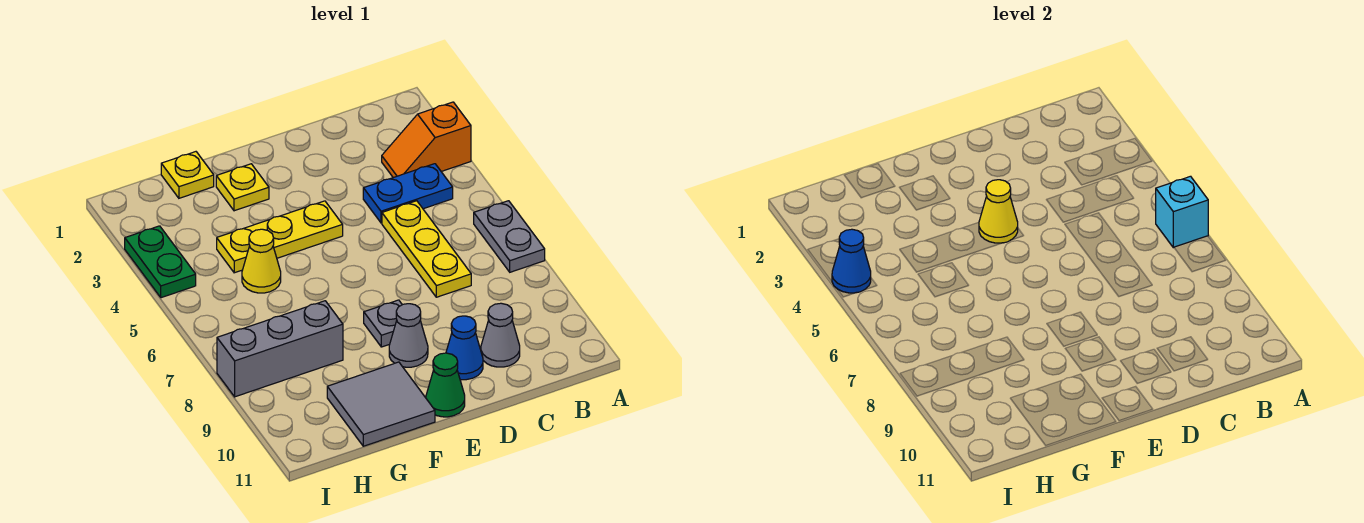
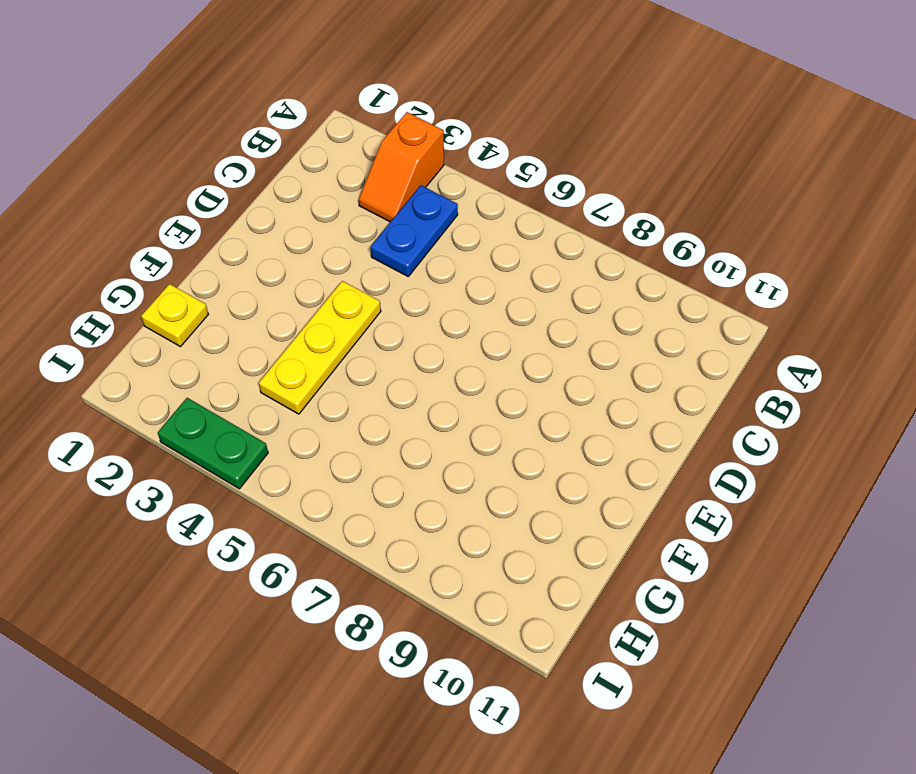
none -> grey plate A6:A7 level 1
none -> yellow plate C5:C7 level 1
none -> grey cone C10 level 1

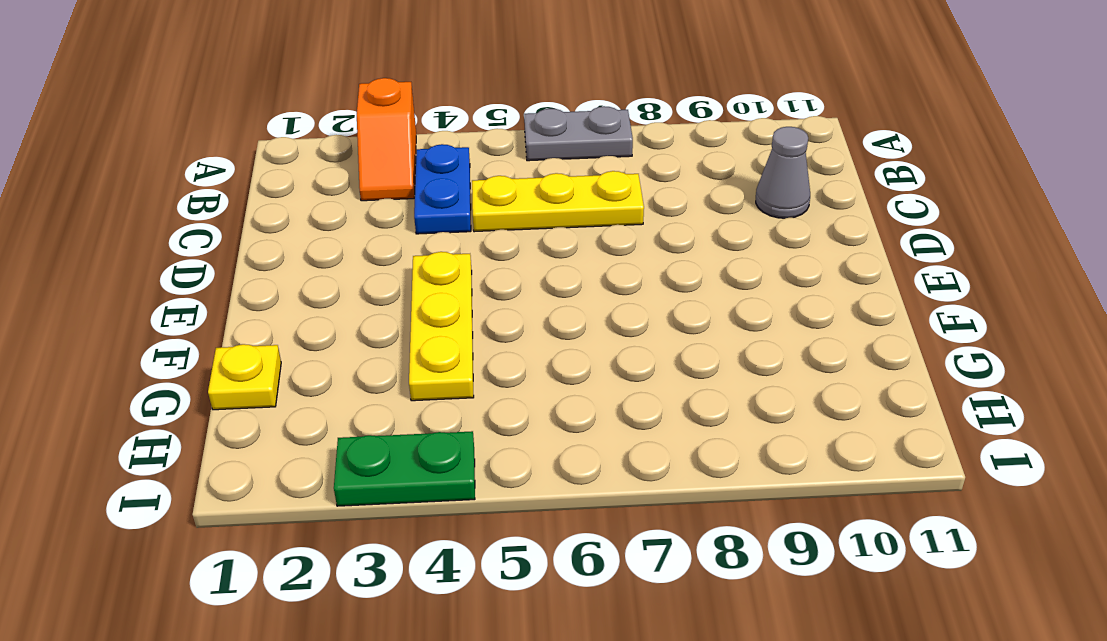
none -> blue cone D10 level 1
none -> grey plate E8 level 1
none -> grey cone E9 level 1

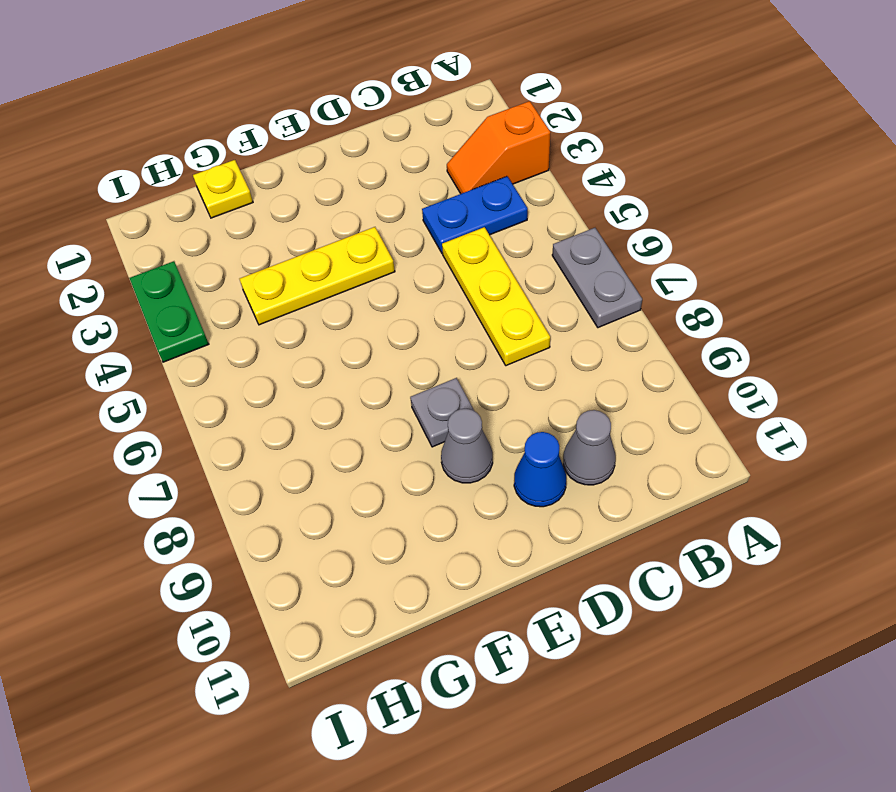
none -> green cone E11 level 1
none -> yellow plate F2 level 1
none -> grey tile F10:G11 level 1

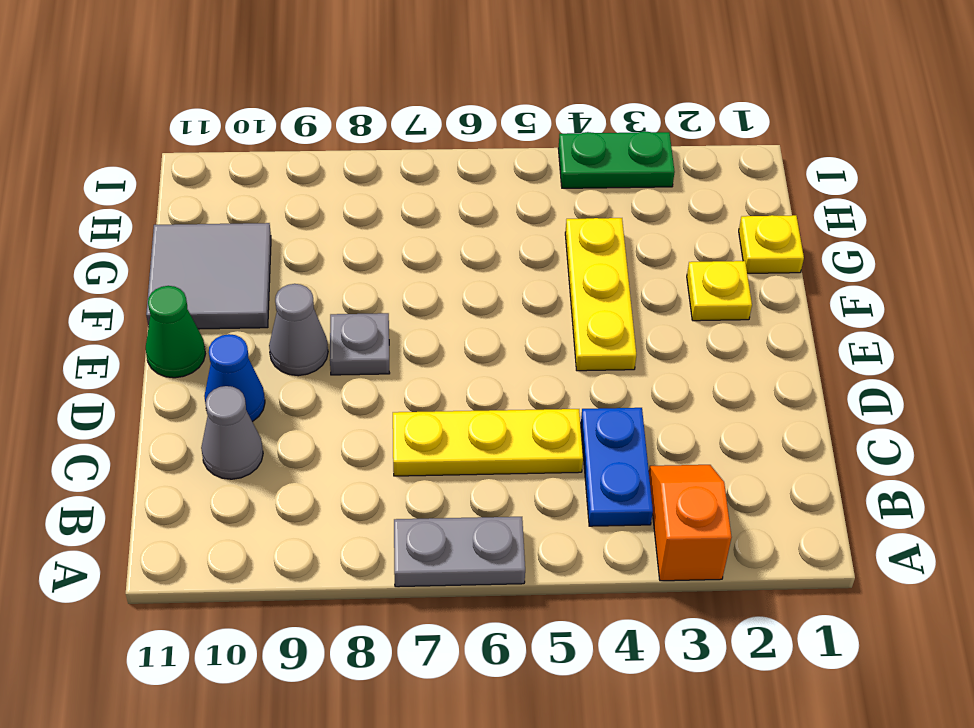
none -> yellow cone G5 level 1
none -> grey brick G8:I8 level 1
none -> cyan brick A6 level 2

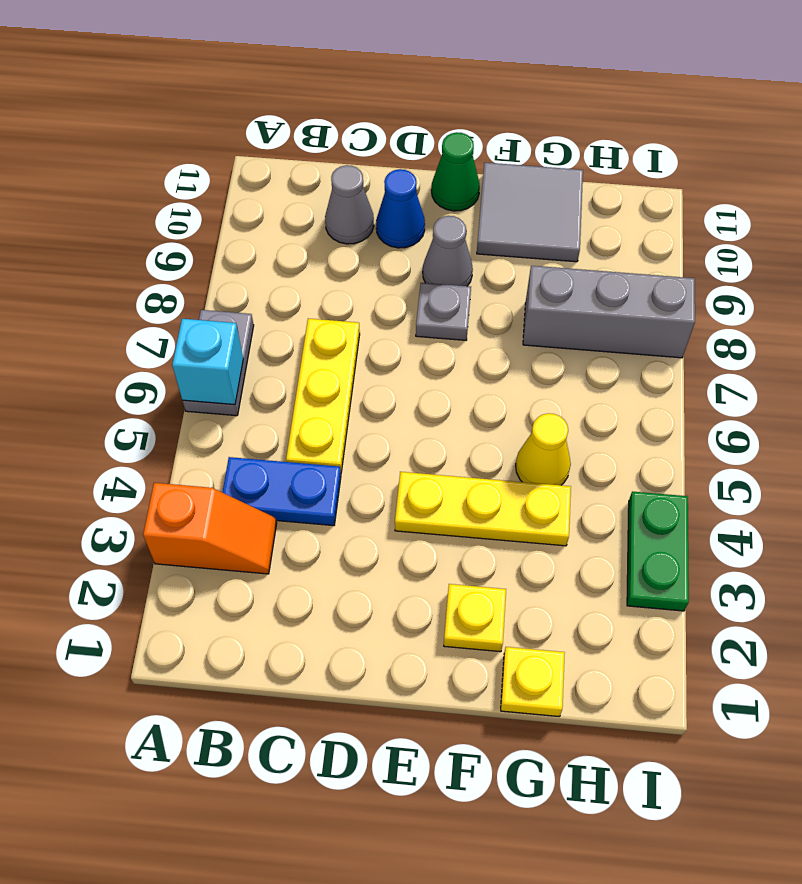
none -> yellow cone E4 level 2
none -> blue cone I4 level 2

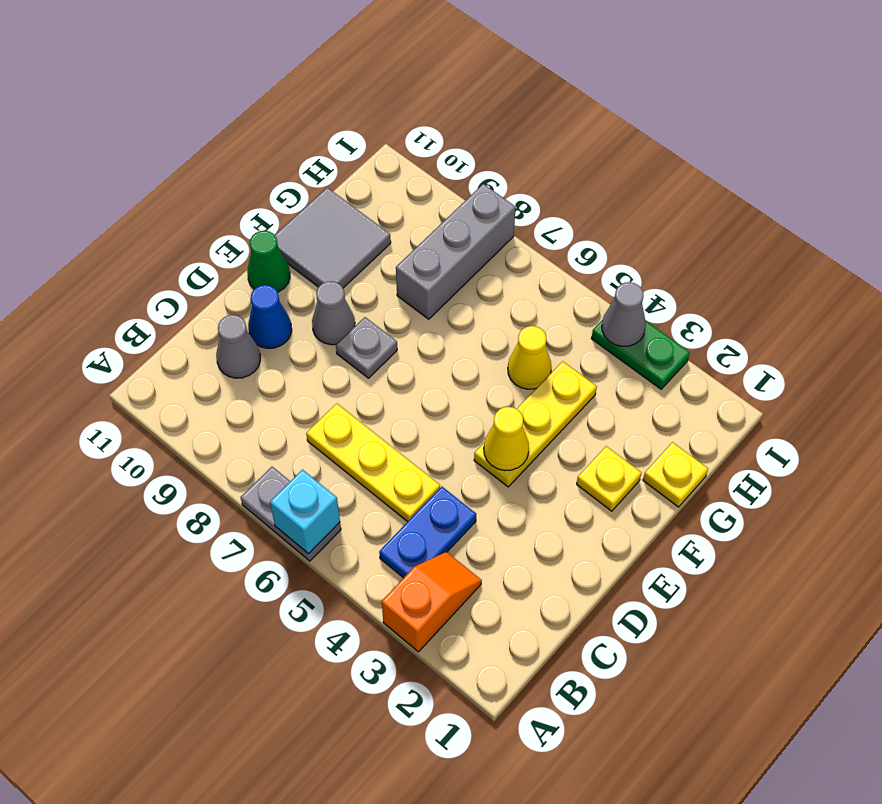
grey cone I4 level 2 -> blue cone I4 level 2

